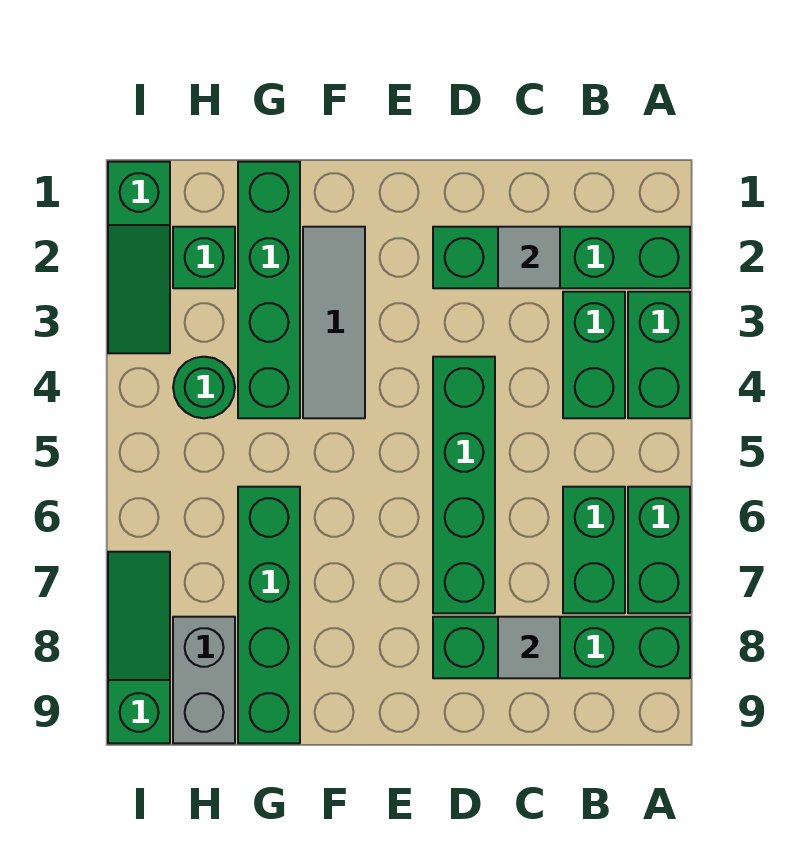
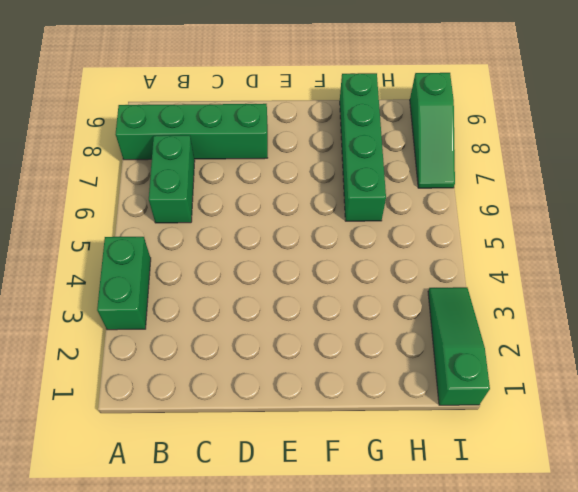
none -> green brick A2:D2 level 1
none -> green brick A6:A7 level 1
none -> green brick B3:B4 level 1

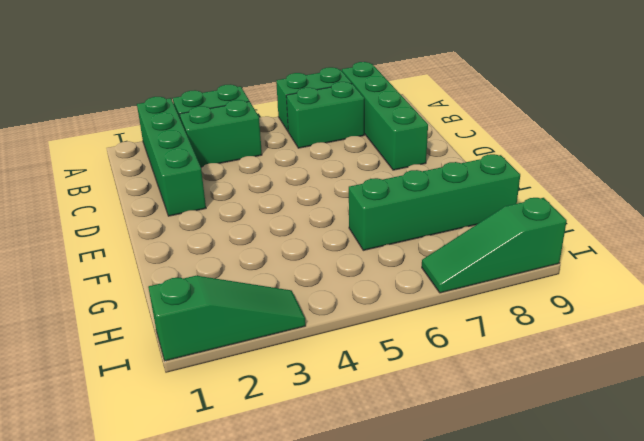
none -> green brick D4:D7 level 1
none -> grey tile F2:F4 level 1
none -> green brick G1:G4 level 1

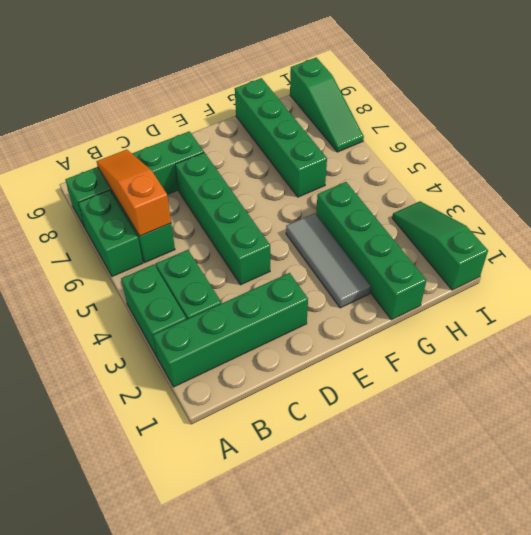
orange slope B6:B8 level 2 top 6 -> none
none -> green brick H2 level 1
none -> green round brick H4 level 1
none -> grey brick H8:H9 level 1

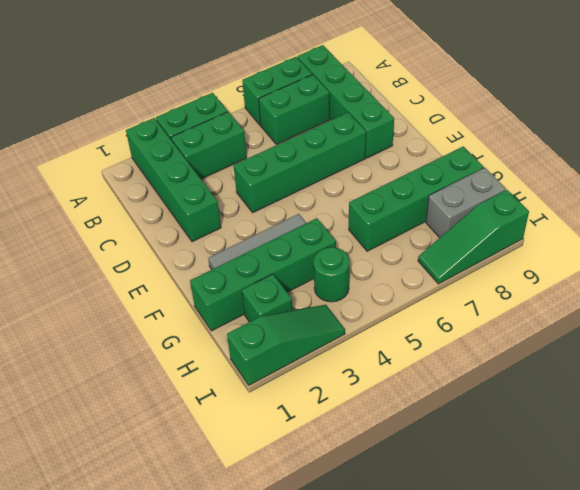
none -> grey tile C2 level 2
none -> grey tile C8 level 2

